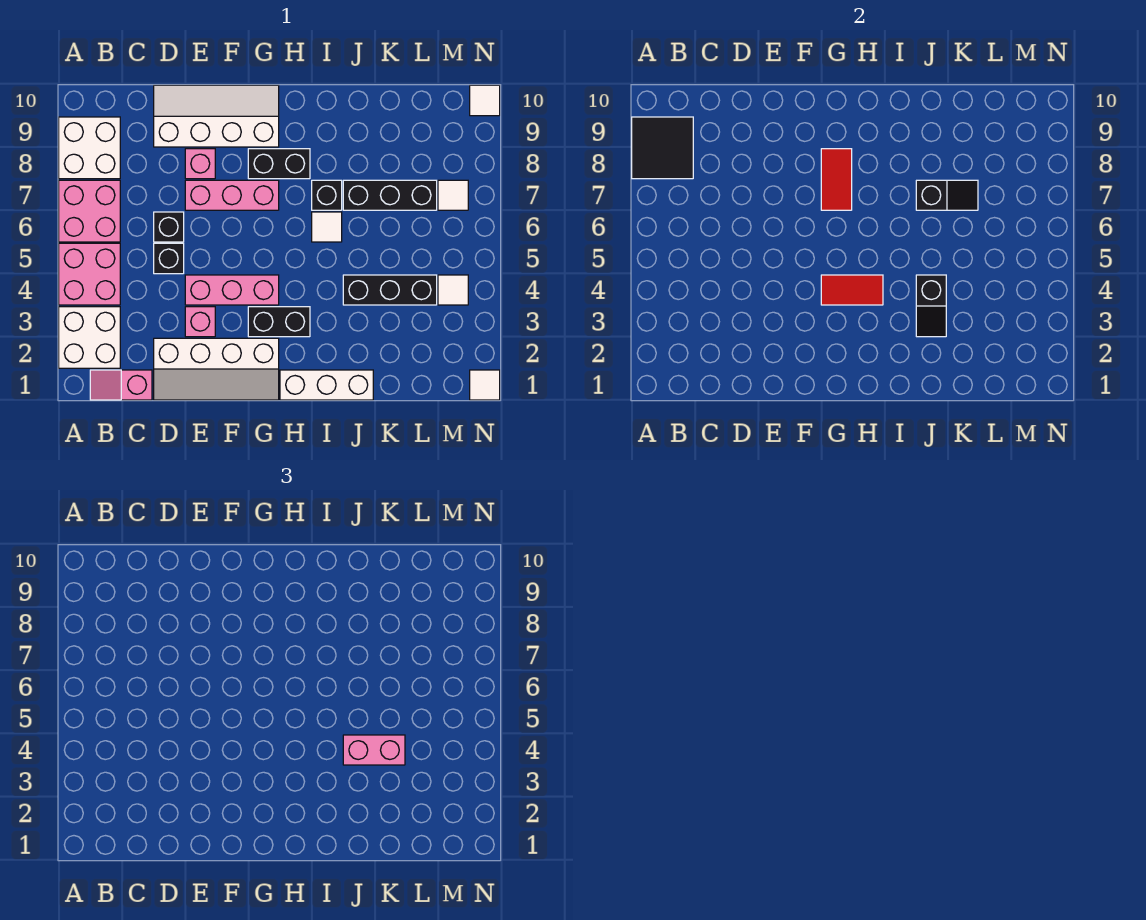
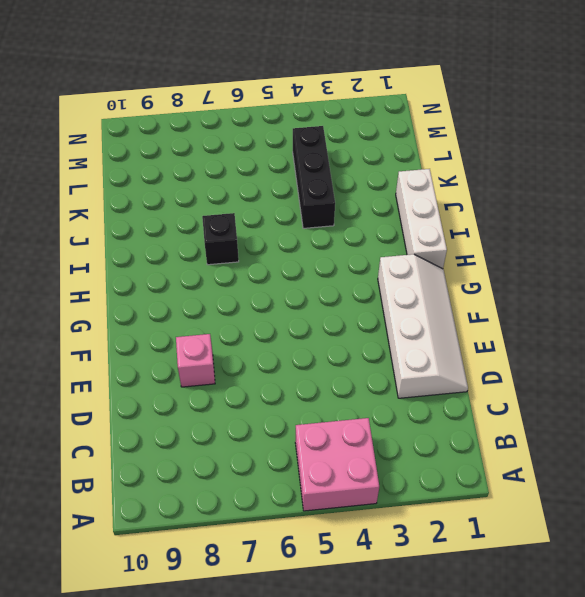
none -> white brick A2:B3 level 1
none -> pink brick A6:B7 level 1
none -> white brick A8:B9 level 1
none -> pink slope B1:C1 level 1 top C

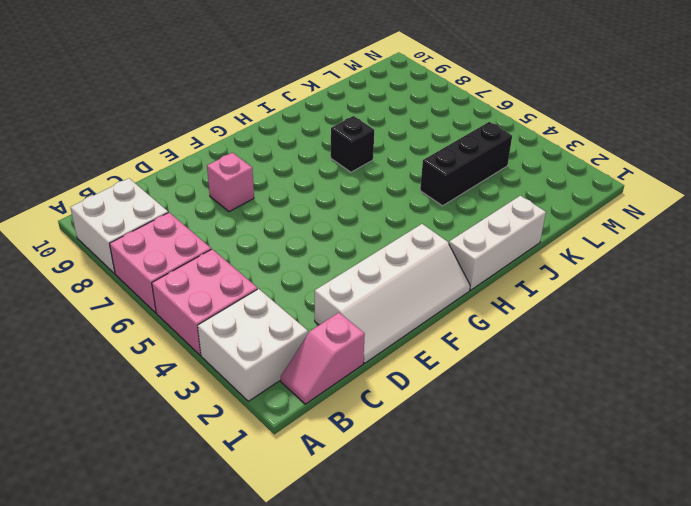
none -> black brick D5 level 1
none -> black brick D6 level 1
none -> white slope D9:G10 level 1 top 9
none -> pink brick E3 level 1

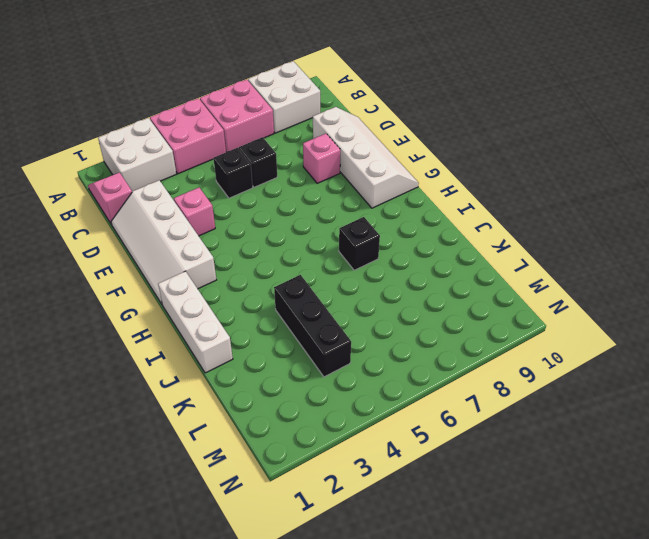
none -> pink brick E4:G4 level 1
none -> pink brick E7:G7 level 1
none -> black brick G3:H3 level 1
none -> black brick G8:H8 level 1

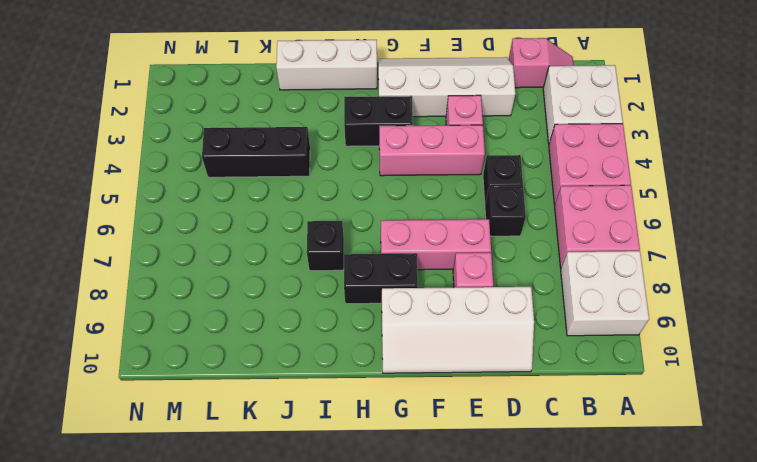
none -> white tile I6 level 1
none -> black brick J7:L7 level 1
none -> white tile M4 level 1
none -> white tile M7 level 1

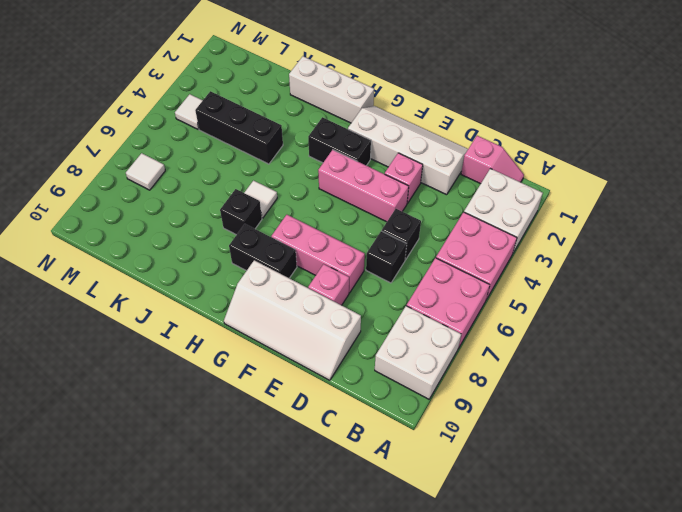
none -> black brick J7:L7 level 1
none -> white tile N1 level 1
none -> white tile N10 level 1
none -> black tile A8:B9 level 2

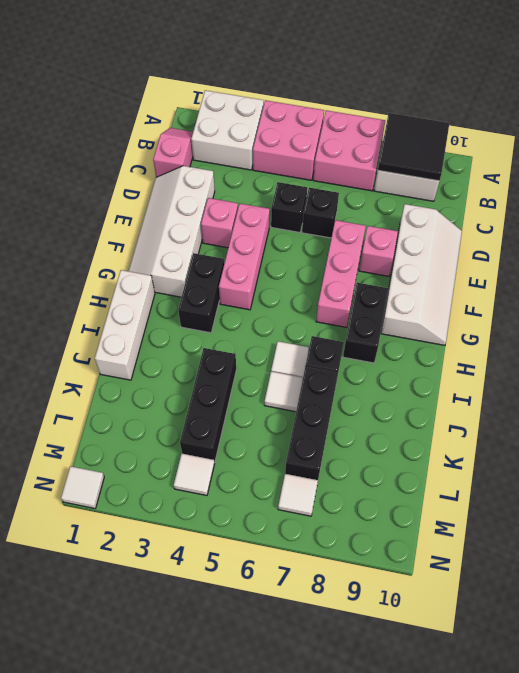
white tile J6 level 1 -> white tile N10 level 1
none -> red tile G4:H4 level 2
none -> red tile G7:G8 level 2
none -> black slope J3:J4 level 2 top 4
none -> black slope J7:K7 level 2 top J

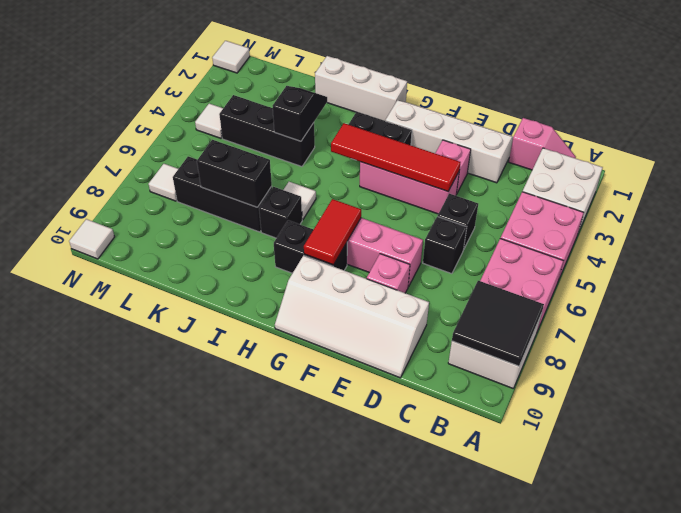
red tile E4:H4 level 2 -> red tile G4:H4 level 2
black brick J7:K7 level 2 -> black slope J7:K7 level 2 top J
none -> pink brick J4:K4 level 3

